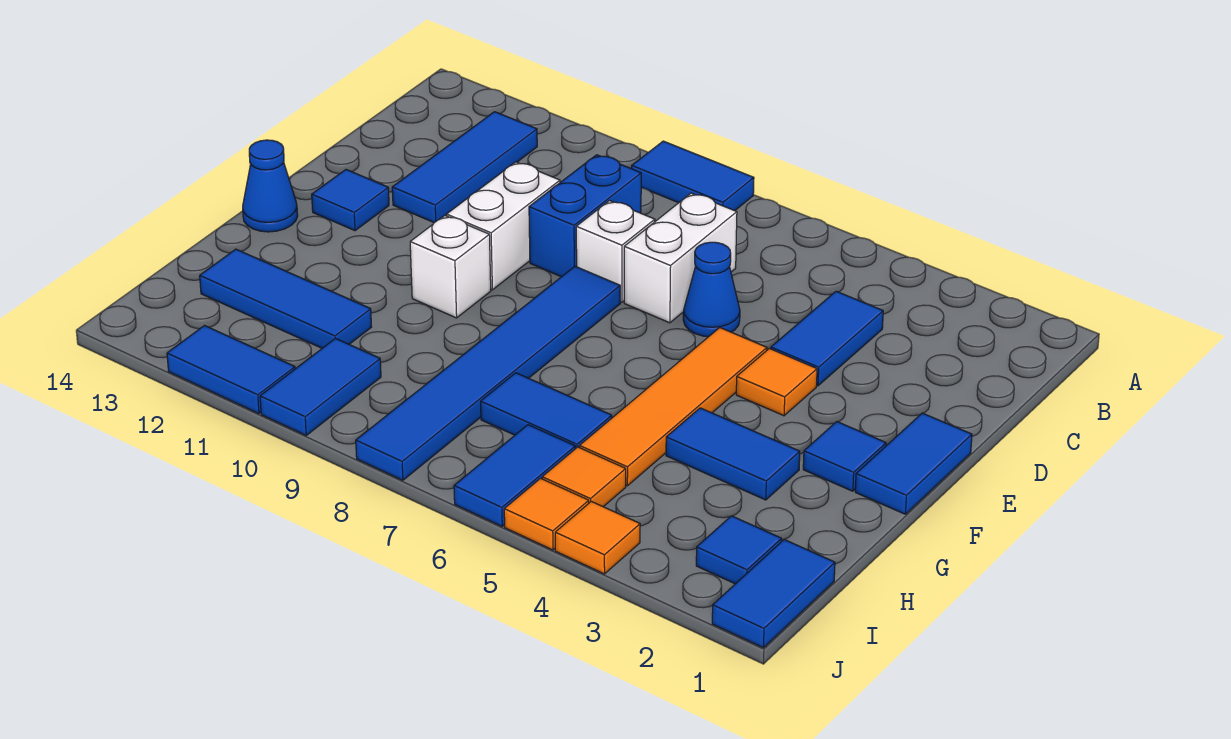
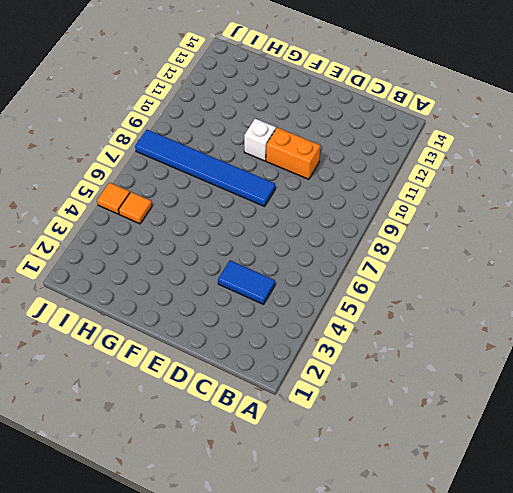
orange brick D10:E10 level 1 -> white brick D10:E10 level 1
none -> blue tile A8:A9 level 1
none -> blue tile B12:D12 level 1
none -> white brick C7:D7 level 1

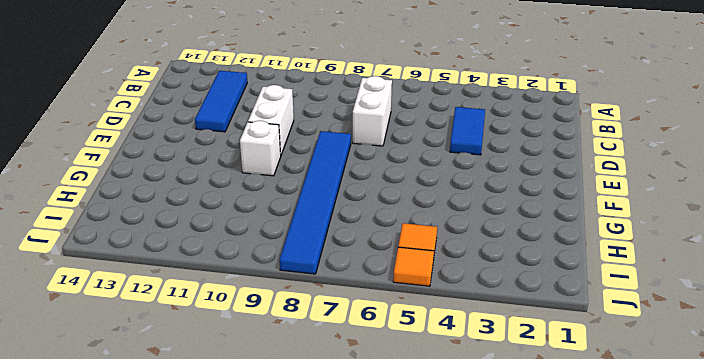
none -> blue tile A8:A9 level 1
none -> blue brick C9:D9 level 1
none -> blue cone D6 level 1

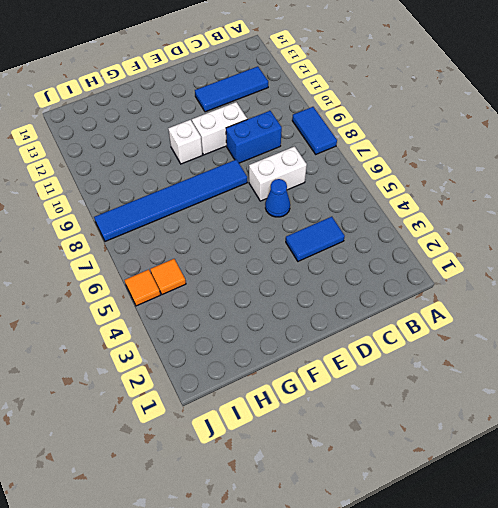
none -> white brick D8 level 1
none -> blue tile E1:F1 level 1
none -> orange tile E4 level 1

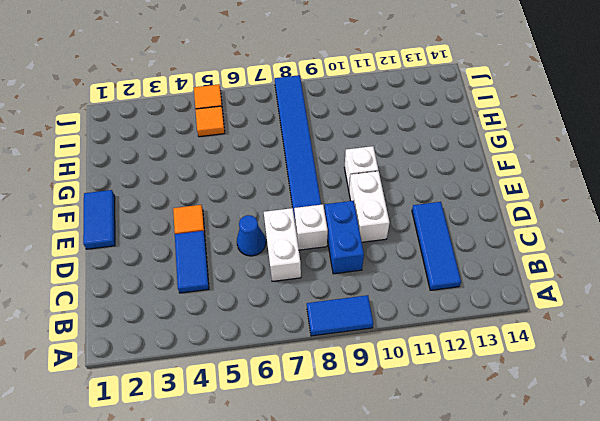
none -> orange tile E5:H5 level 1
none -> blue tile E13 level 1
none -> blue tile F2 level 1

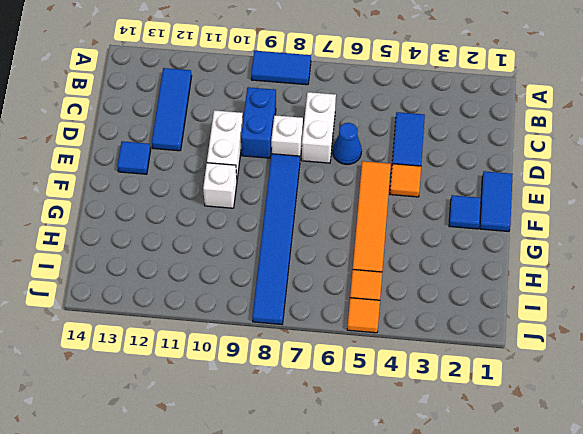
none -> blue cone F14 level 1
none -> blue tile G3:G4 level 1
none -> blue tile H6:H7 level 1

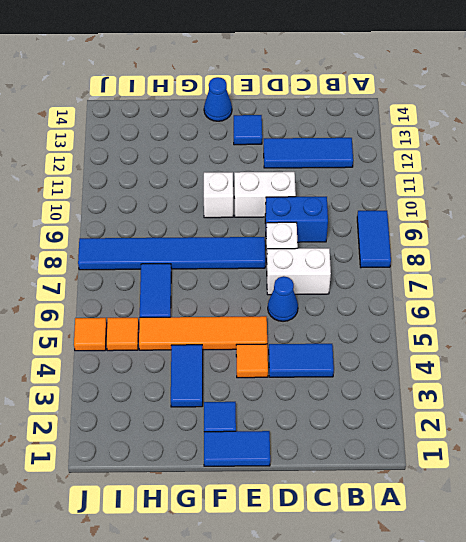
none -> blue tile H11:H13 level 1
none -> blue tile I1:J1 level 1
none -> blue tile I2 level 1

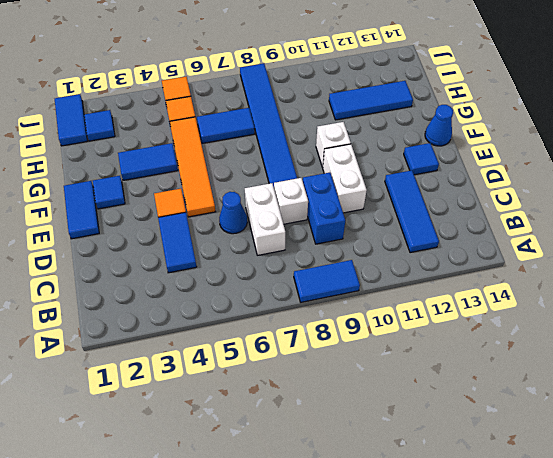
none -> blue tile I6:J6 level 1
none -> blue tile I10:J10 level 1
none -> orange tile J4 level 1

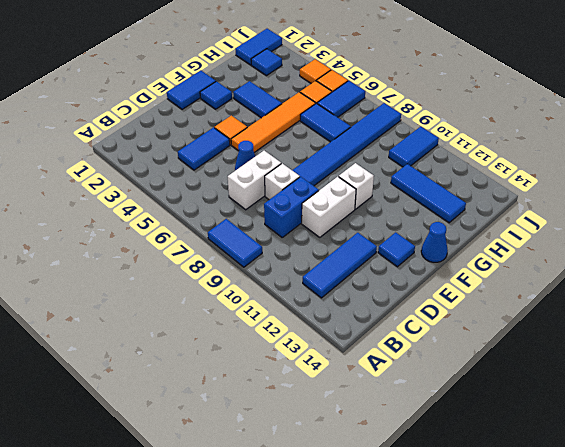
none -> blue tile J11:J12 level 1

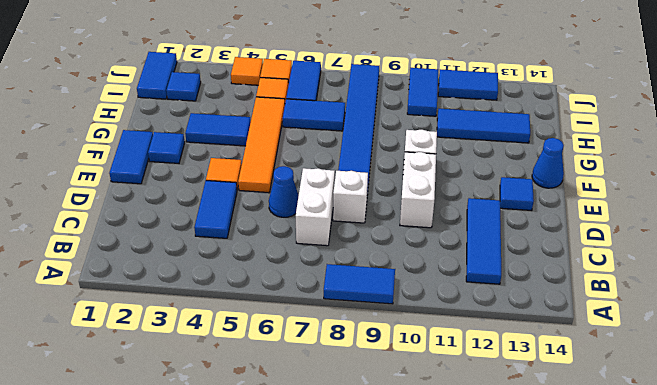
none -> blue brick C9:D9 level 1

